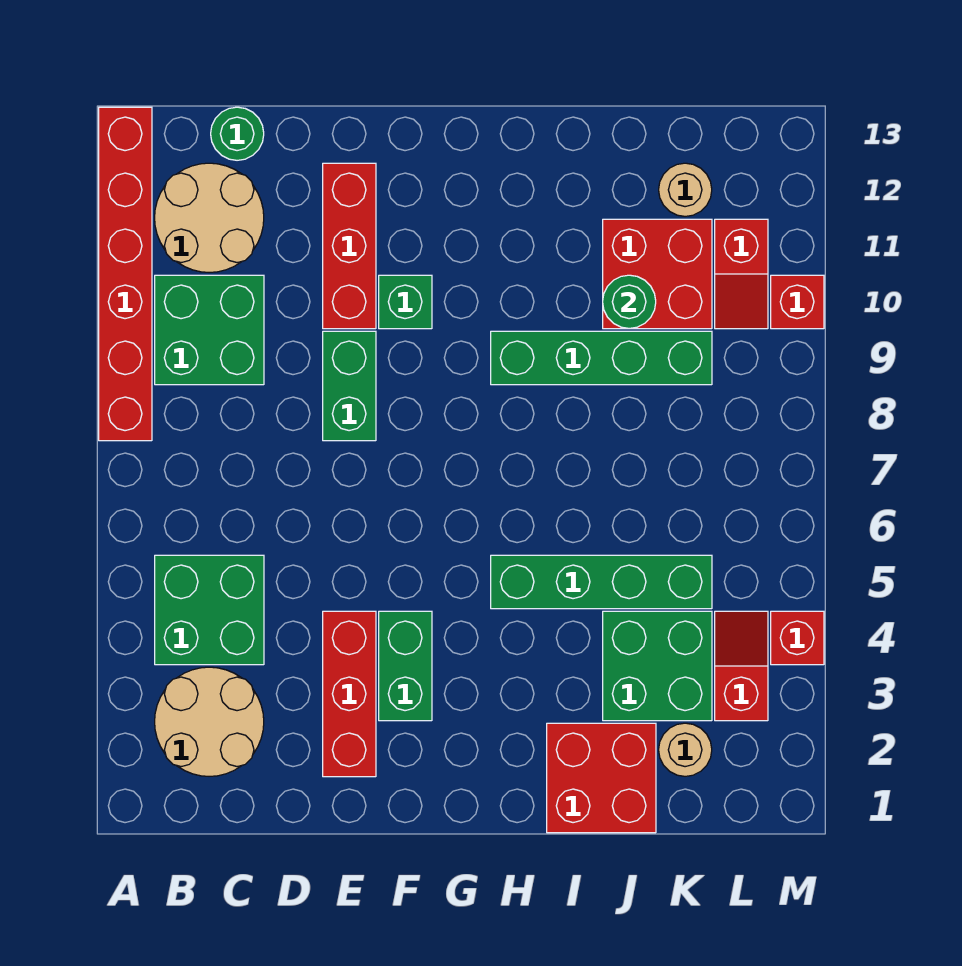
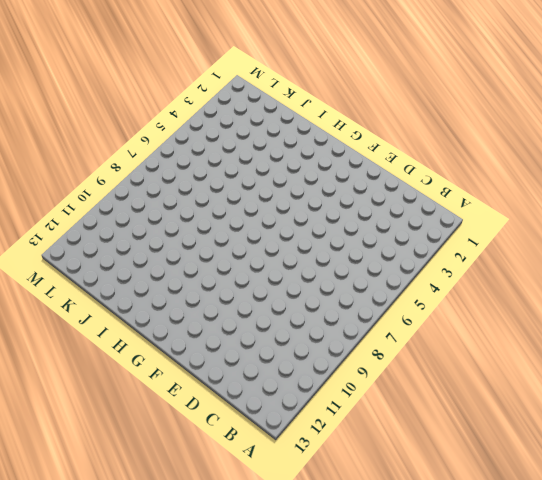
none -> red brick A8:A13 level 1
none -> tan round brick B2:C3 level 1
none -> green brick B4:C5 level 1

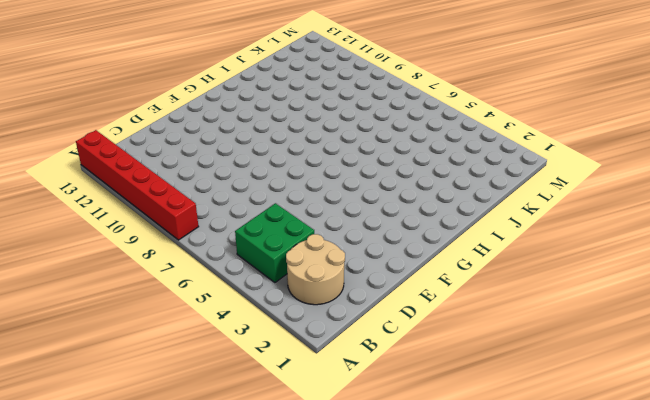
none -> green brick B9:C10 level 1
none -> tan round brick B11:C12 level 1
none -> green round brick C13 level 1

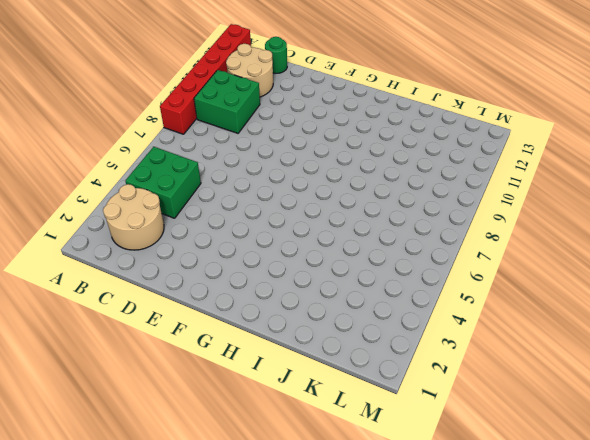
none -> red brick E2:E4 level 1
none -> green brick E8:E9 level 1
none -> red brick E10:E12 level 1

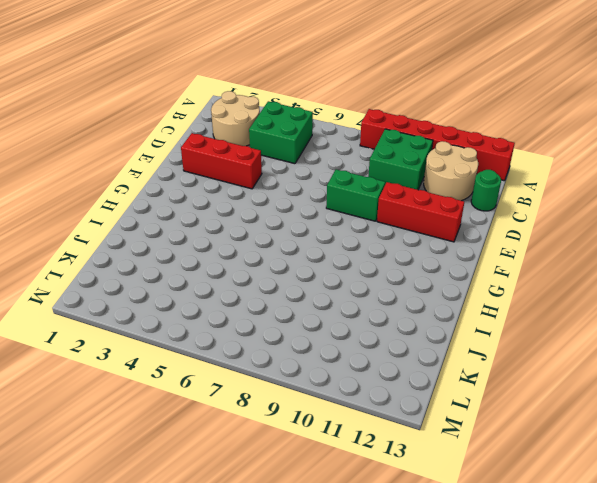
none -> green brick F3:F4 level 1
none -> green brick F10 level 1
none -> green brick H5:K5 level 1

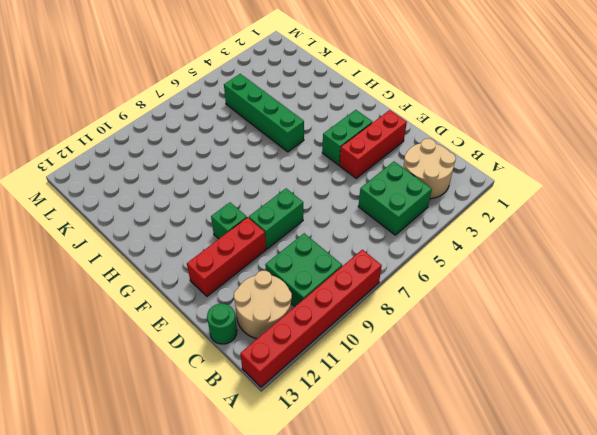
none -> green brick H9:K9 level 1
none -> red brick I1:J2 level 1
none -> green brick J3:K4 level 1

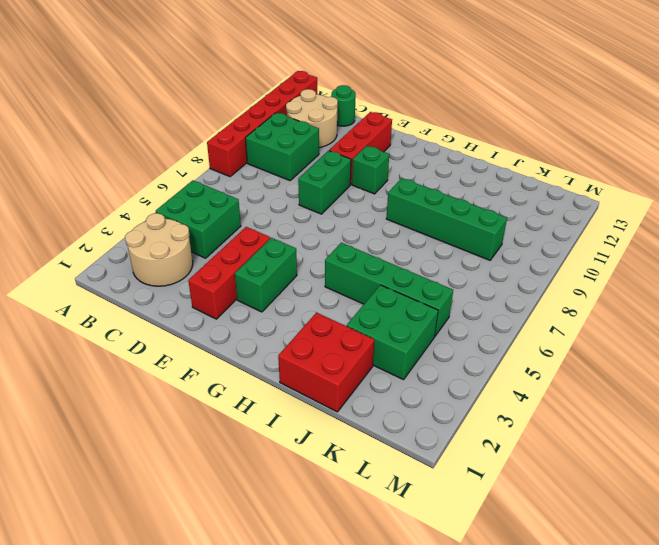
none -> red brick J10:K11 level 1
none -> tan round brick K2 level 1
none -> tan round brick K12 level 1

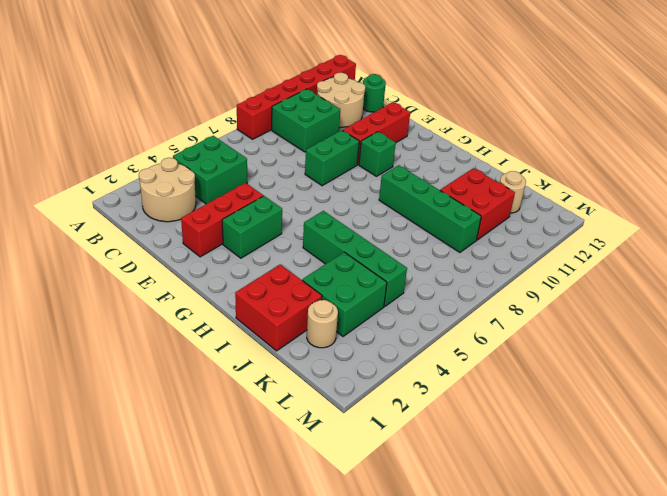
none -> red slope L3:L4 level 1 top 3
none -> red slope L10:L11 level 1 top 11
none -> red brick M4 level 1

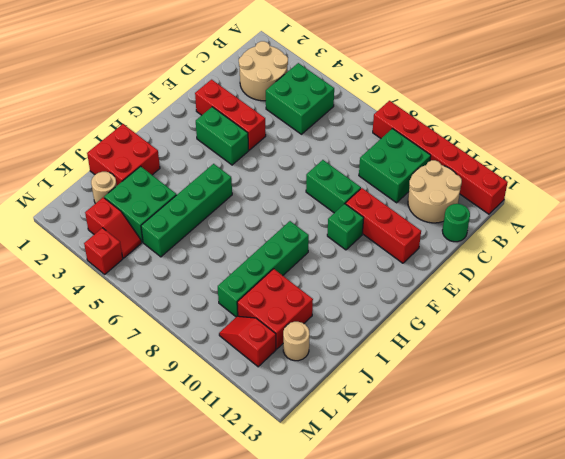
none -> red brick M10 level 1
none -> green round brick J10 level 2

